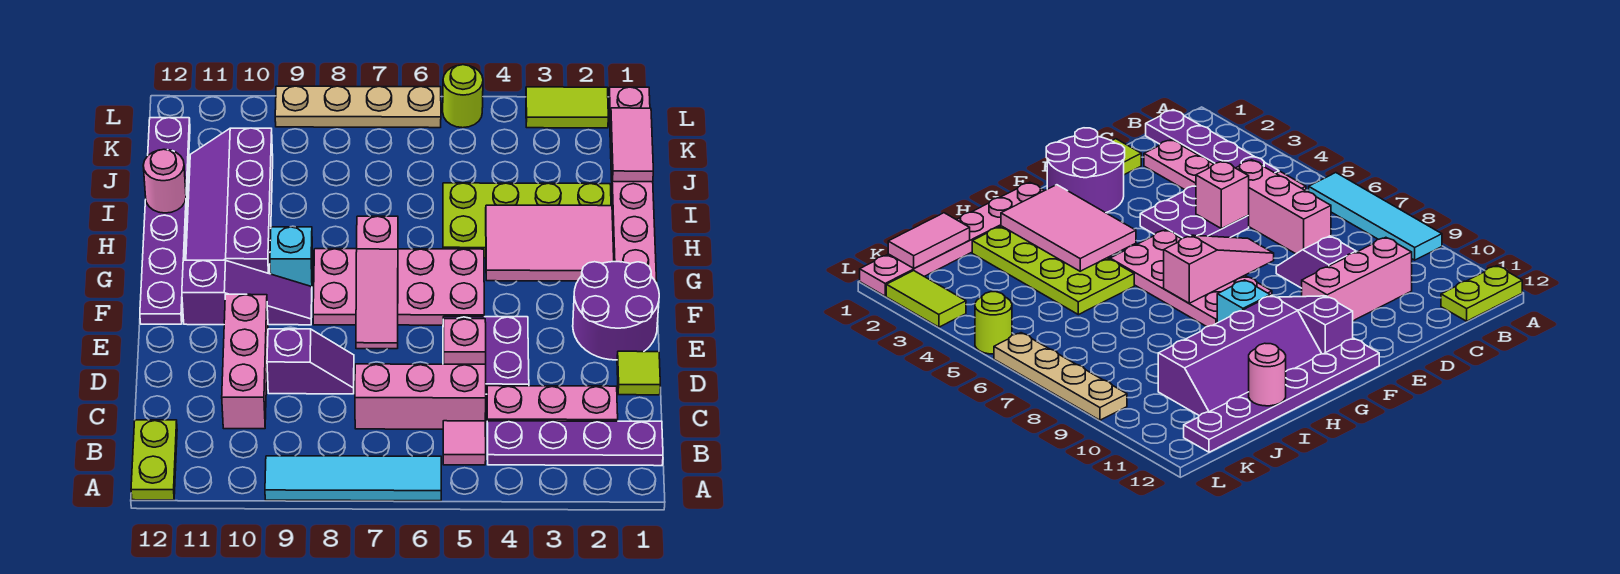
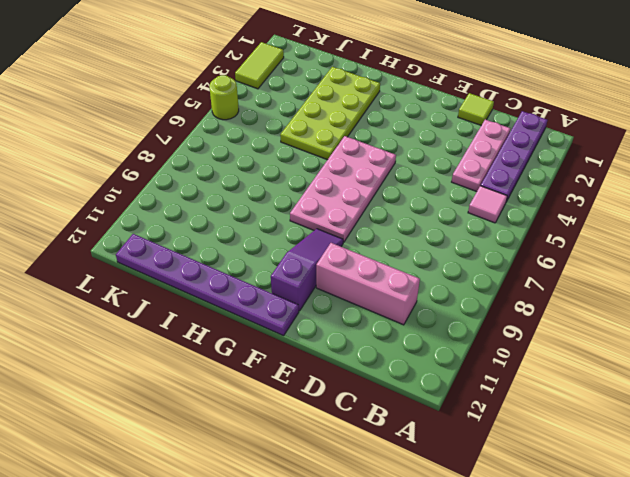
none -> cyan tile A6:A9 level 1
none -> lime plate A12:B12 level 1
none -> pink brick C5:C7 level 1

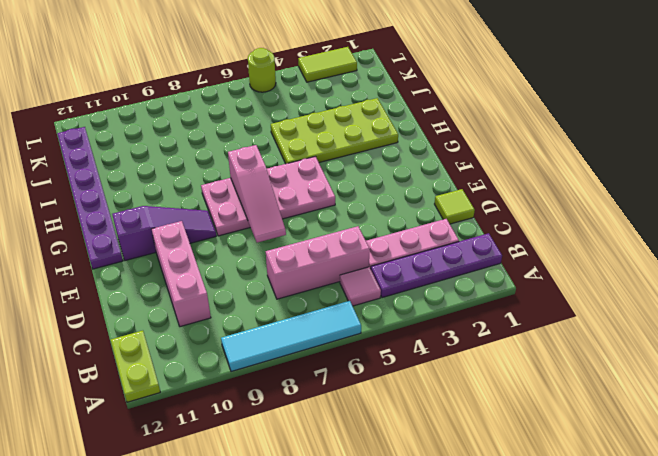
none -> purple plate D4:E5 level 1
none -> purple slope D8:D9 level 1 top 9
none -> purple round brick E1:F2 level 1

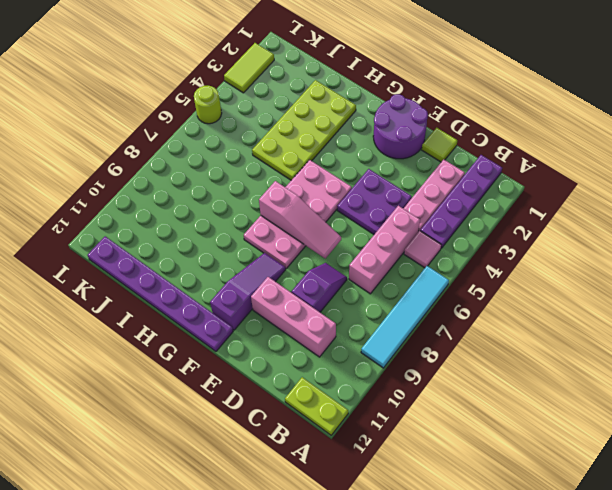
none -> pink plate G1:L1 level 1
none -> cyan brick G9 level 1
none -> purple slope G10:J11 level 1 top 10

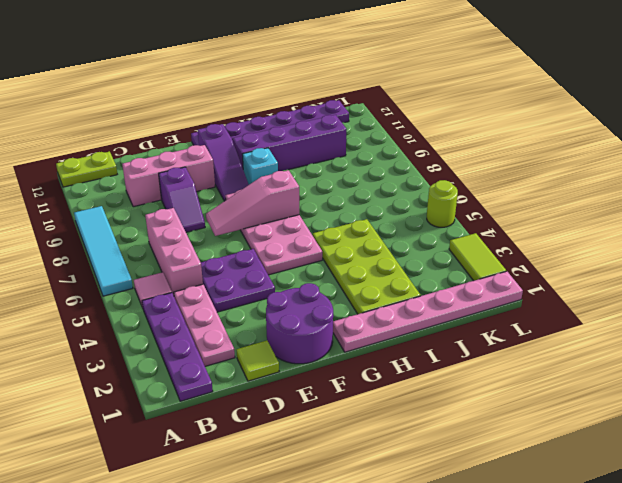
none -> tan plate L6:L9 level 1
none -> pink brick D5 level 2
none -> pink tile G2:H4 level 2

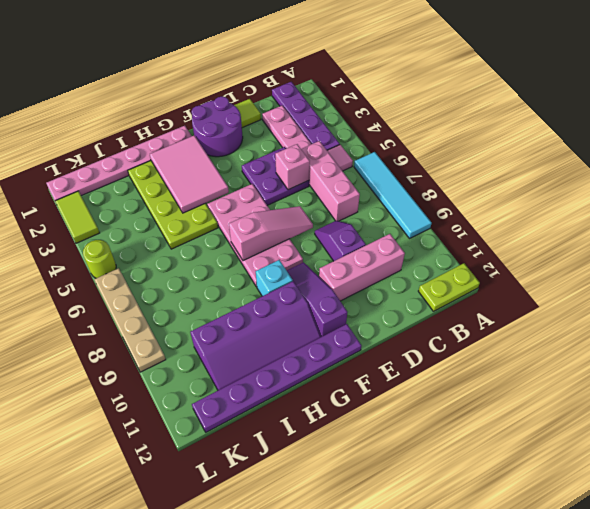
none -> pink round brick I12 level 2
none -> pink tile J1:K1 level 2

